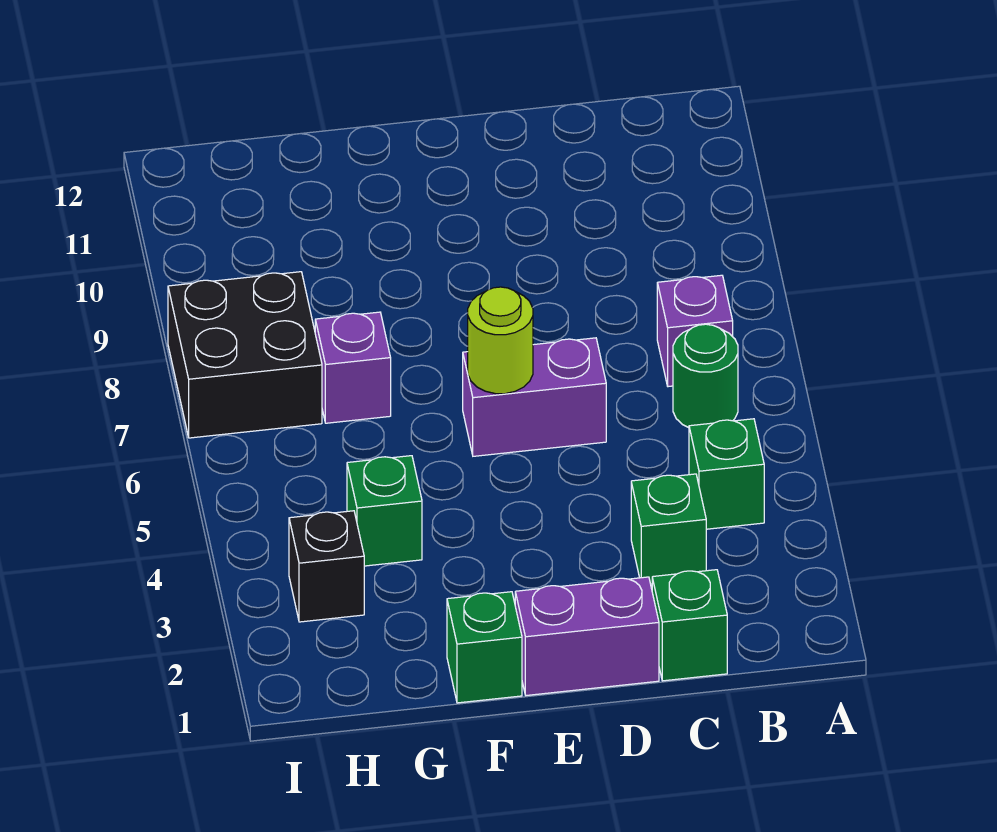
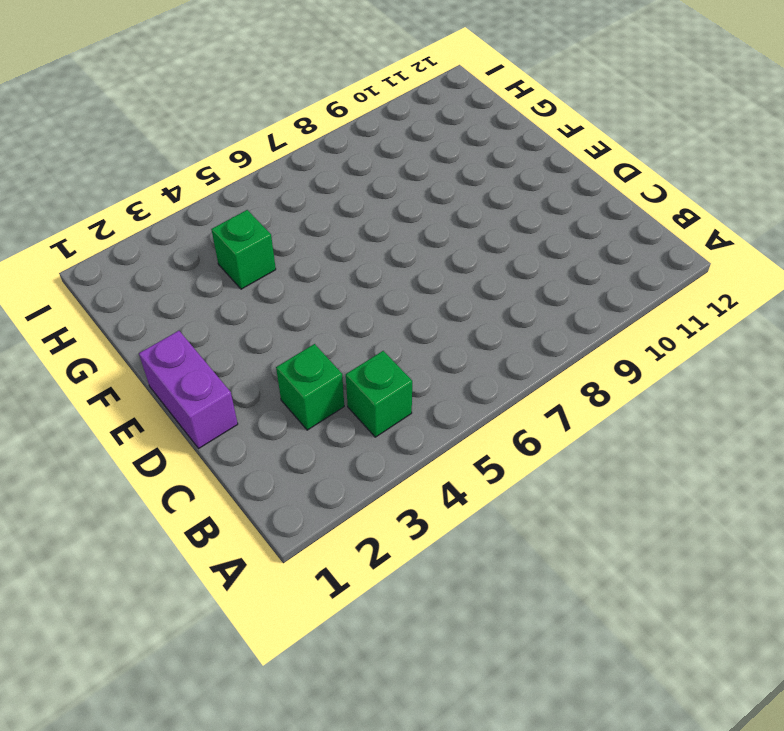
none -> green round brick B6 level 1
none -> purple brick B7 level 1
none -> green brick C1 level 1

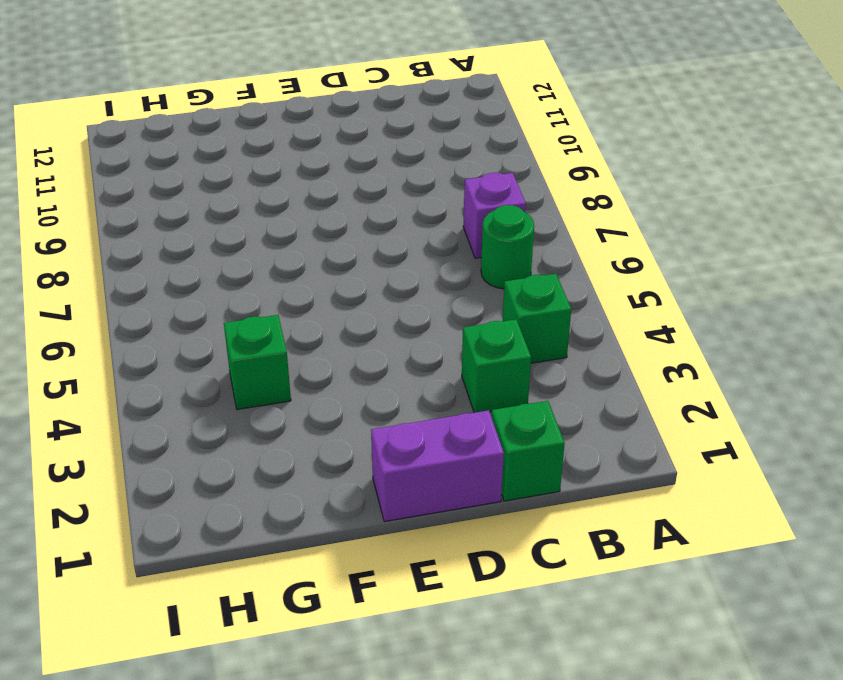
none -> purple brick D6:E6 level 1
none -> green brick F1 level 1
none -> purple brick G7 level 1

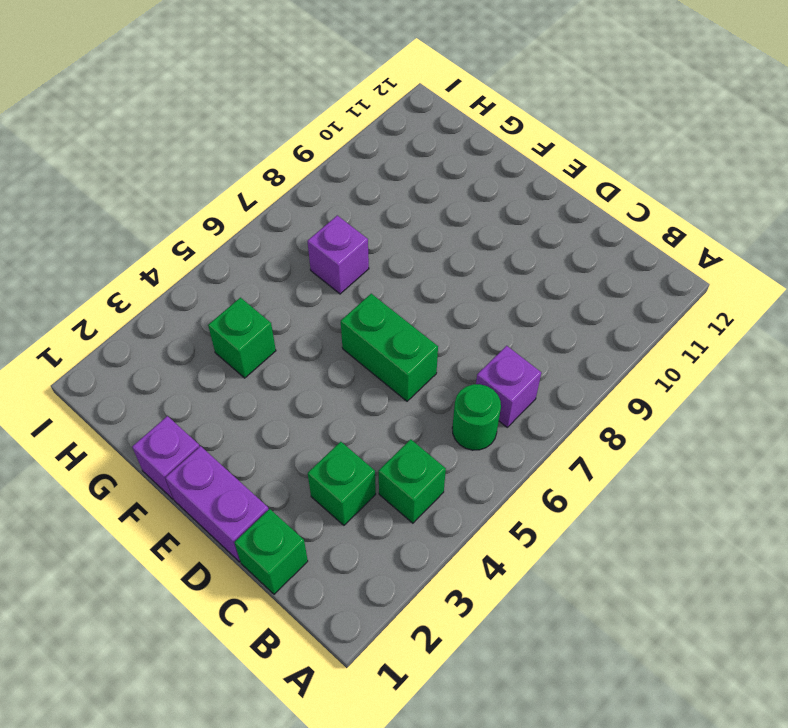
green brick D6:E6 level 1 -> purple brick D6:E6 level 1
purple brick F1 level 1 -> green brick F1 level 1
none -> black brick H3 level 1
none -> black brick H7:I8 level 1
none -> lime round brick E6 level 2

